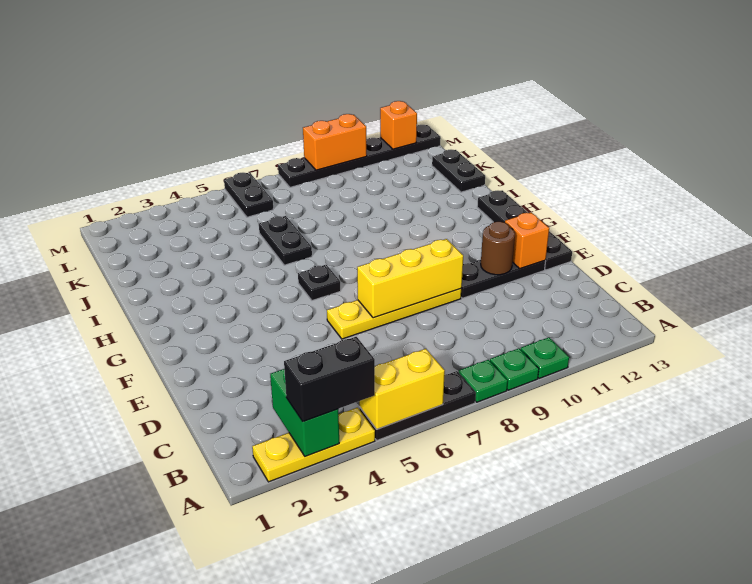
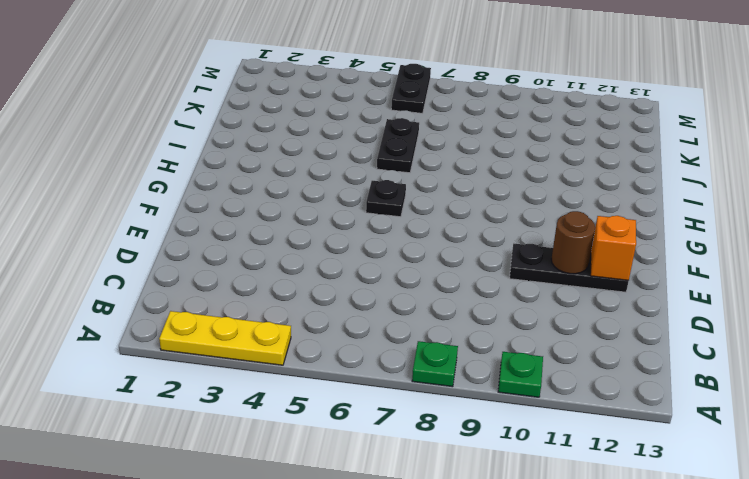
none -> black plate A5:A7 level 1
none -> green plate A9 level 1
none -> yellow plate E6:E9 level 1

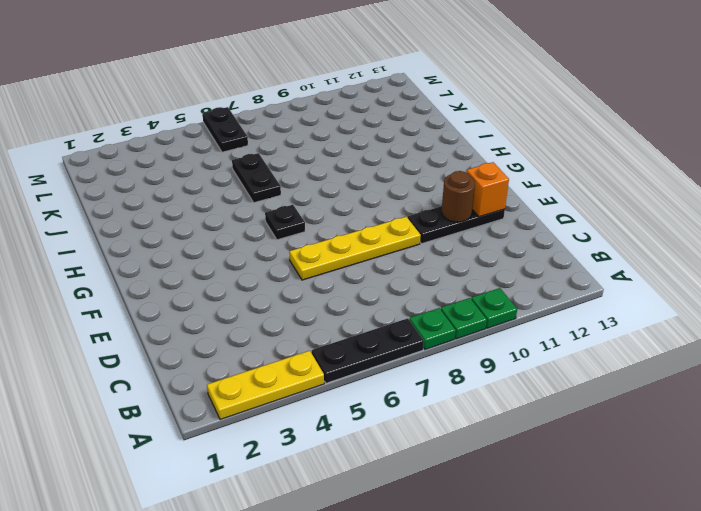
none -> black plate E13:H13 level 1
none -> black plate J13:K13 level 1
none -> black plate M8:M13 level 1

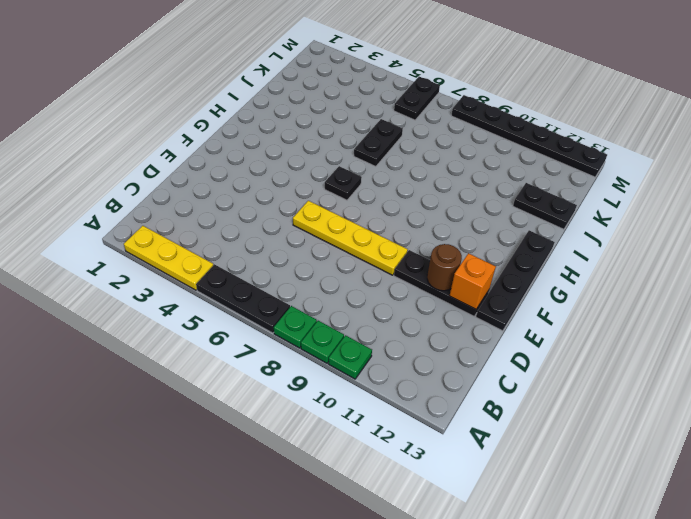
black plate J12:J13 level 1 -> black plate J13:K13 level 1
none -> green brick A3:B3 level 2
none -> yellow brick A5:A6 level 2
none -> yellow brick E7:E9 level 2

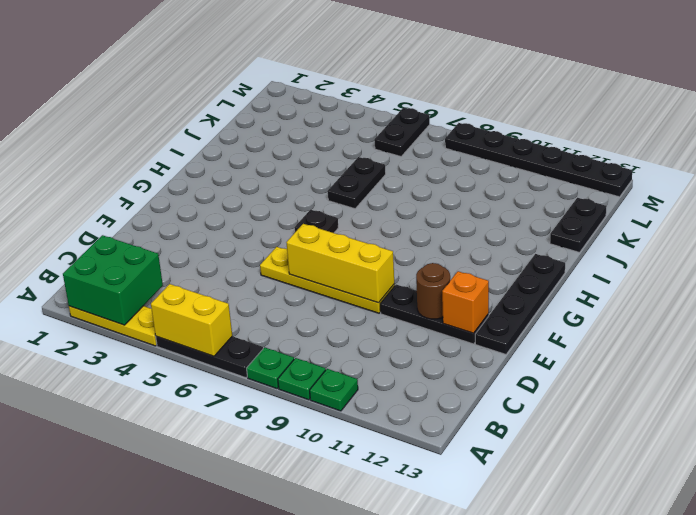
green brick A2:B3 level 2 -> green brick A3:B3 level 2
none -> orange brick M9:M10 level 2
none -> orange brick M12 level 2
none -> black brick A3:A4 level 3

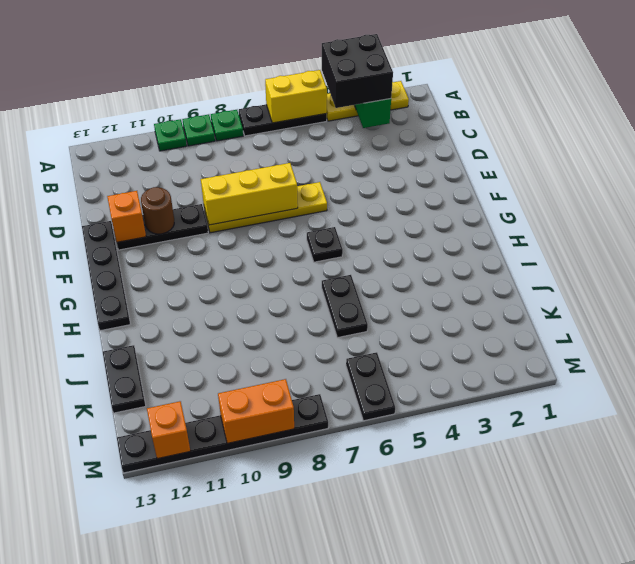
black brick A3:B4 level 3 -> black brick A3:A4 level 3

